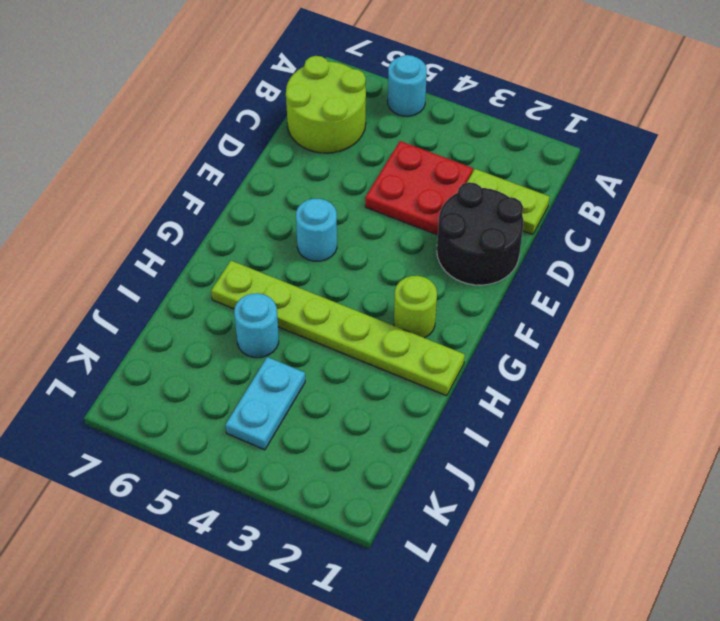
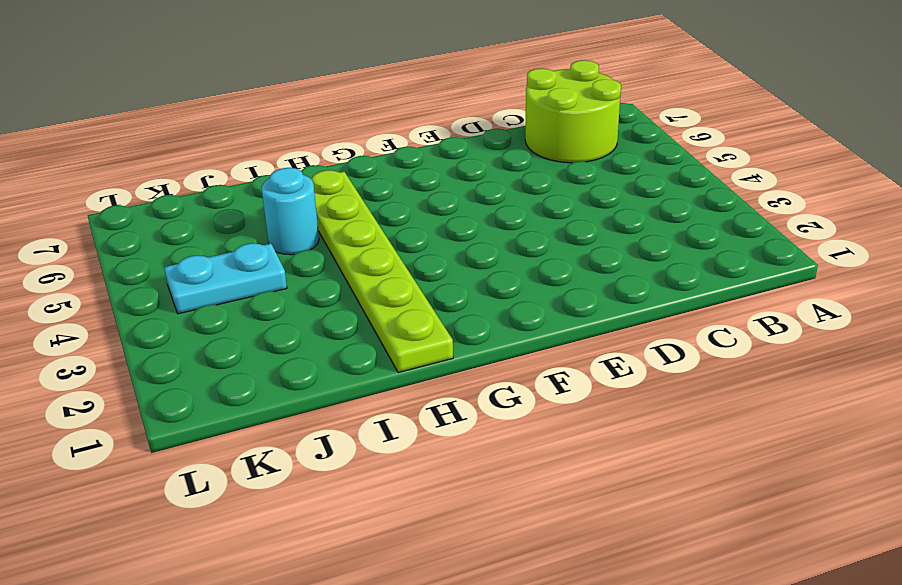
none -> cyan round brick A5 level 1
none -> lime plate C1:C2 level 1

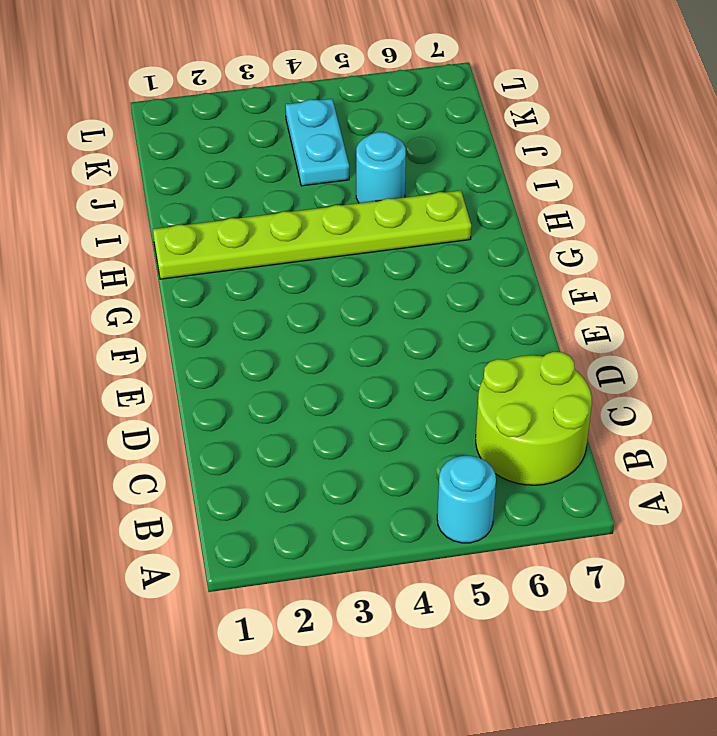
none -> lime plate C1:C2 level 1
none -> red plate C3:D4 level 1

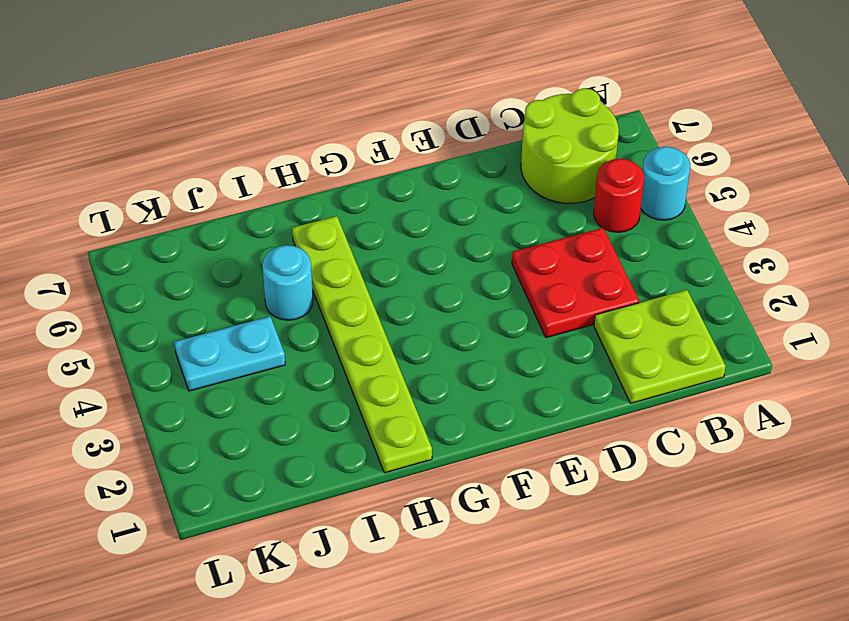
lime plate B1:C2 level 1 -> lime plate C1:C2 level 1
red round brick B5 level 1 -> none
none -> black round brick D1:E2 level 1
none -> cyan round brick F5 level 1

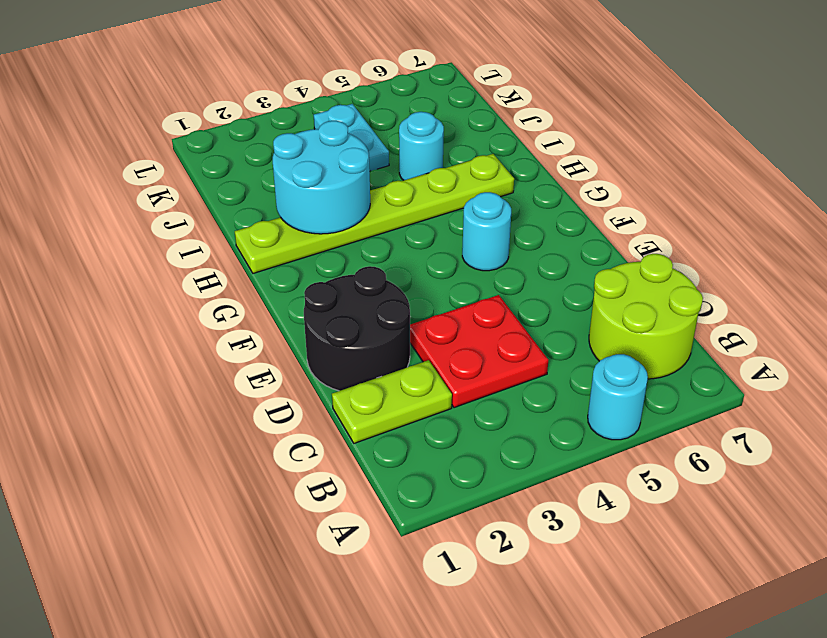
cyan round brick H2:I3 level 2 -> none
none -> lime round brick G2 level 1

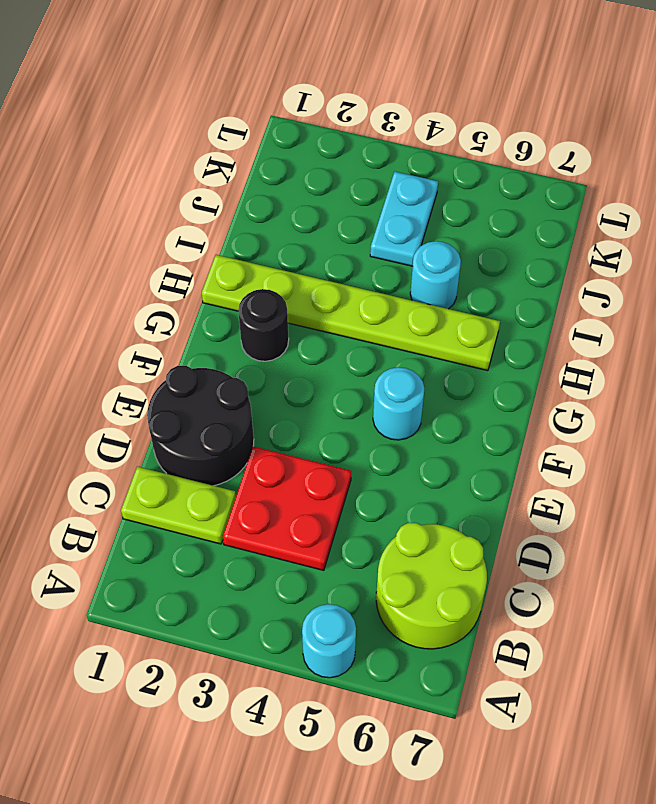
black round brick G2 level 1 -> lime round brick G2 level 1

